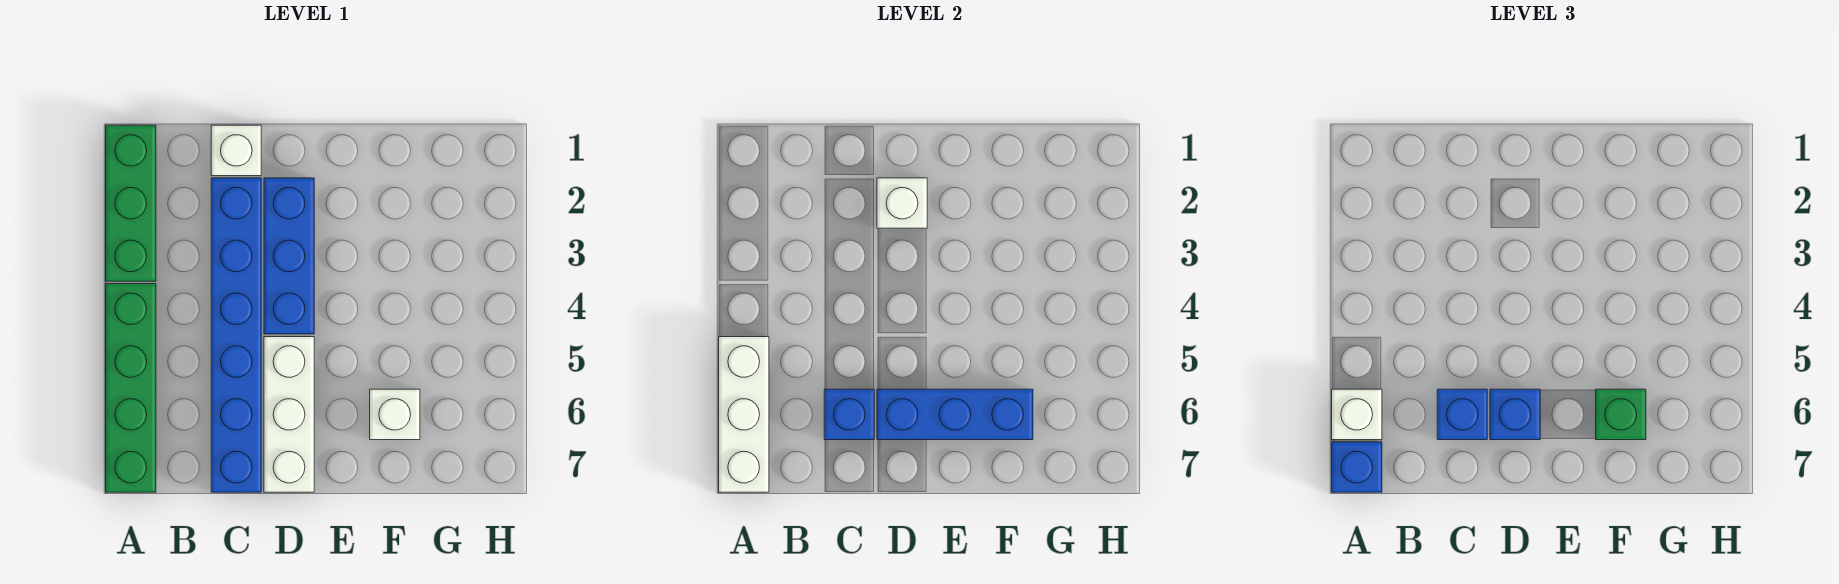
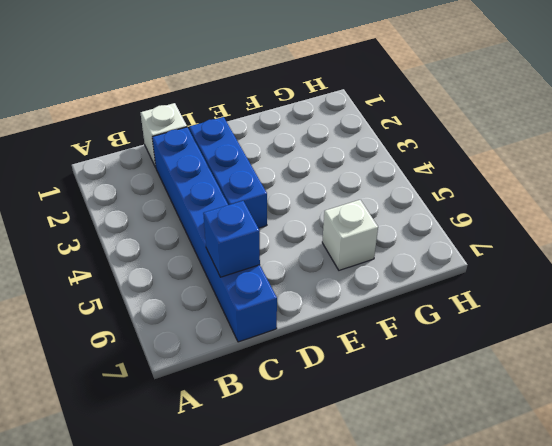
none -> green brick A1:A3 level 1
none -> green brick A4:A7 level 1
none -> white brick D5:D7 level 1

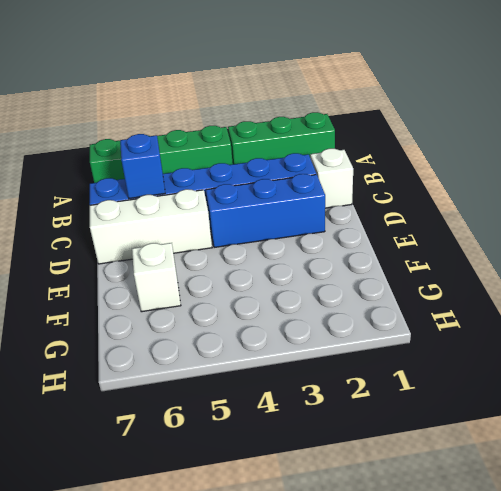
none -> white brick A5:A7 level 2
none -> white brick D2 level 2
none -> blue brick D6:F6 level 2

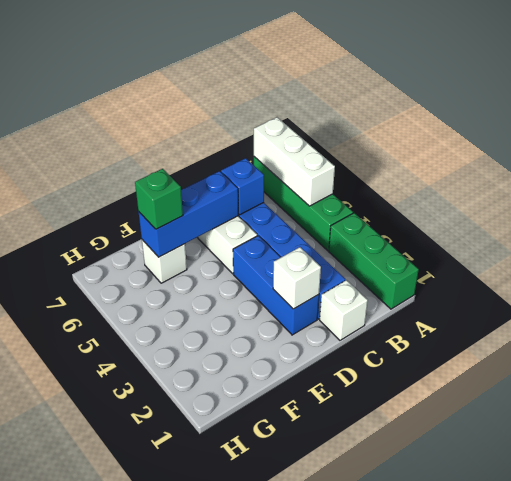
none -> white brick A6 level 3
none -> blue brick A7 level 3
none -> blue brick C6 level 3

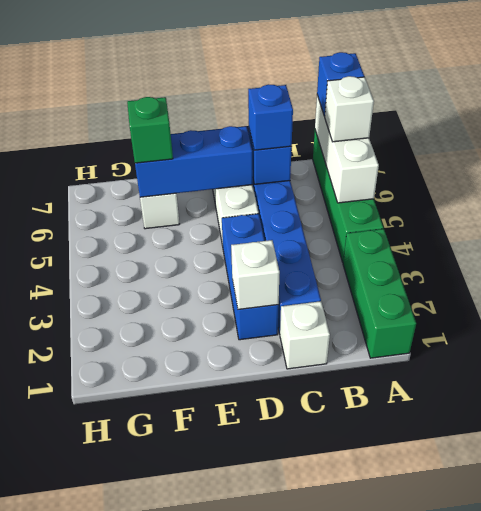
none -> blue brick D6 level 3

